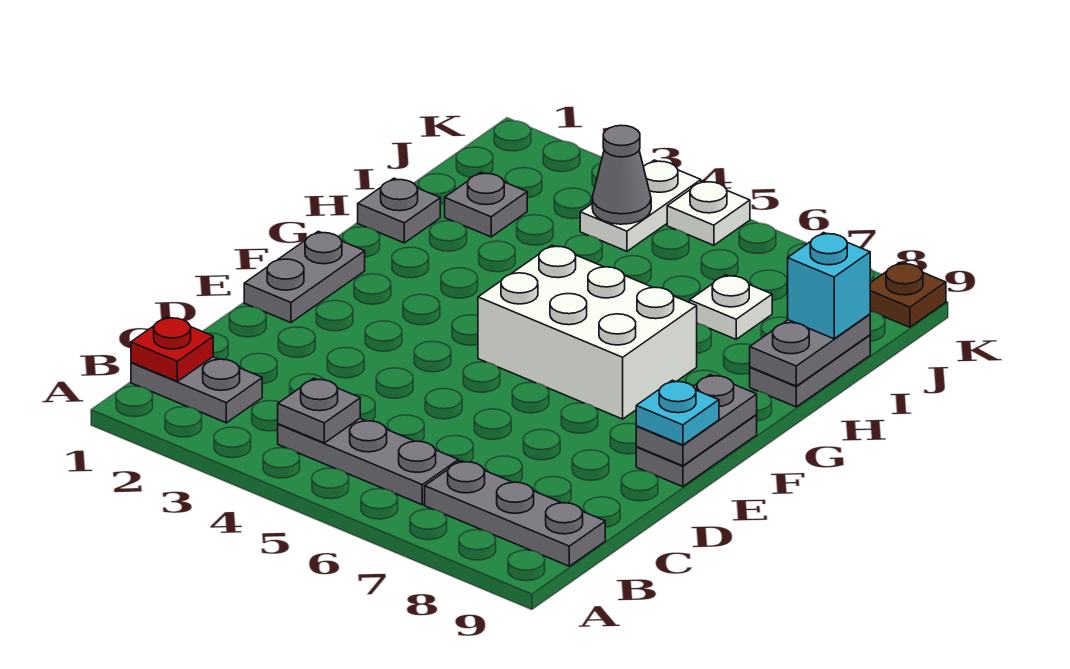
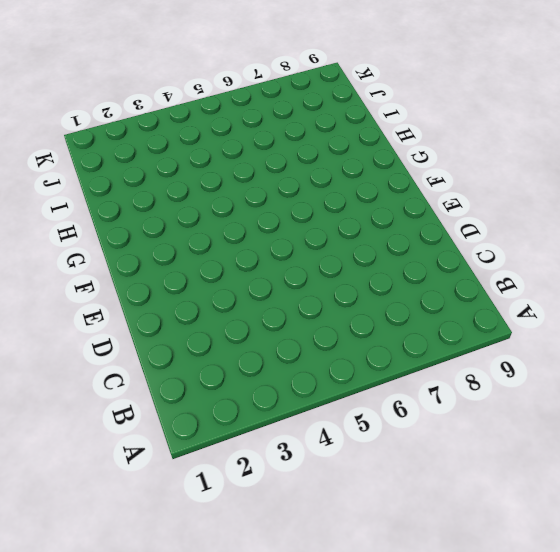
none -> grey plate B1:B2 level 1
none -> grey plate B4:B6 level 1
none -> grey plate B7:B9 level 1

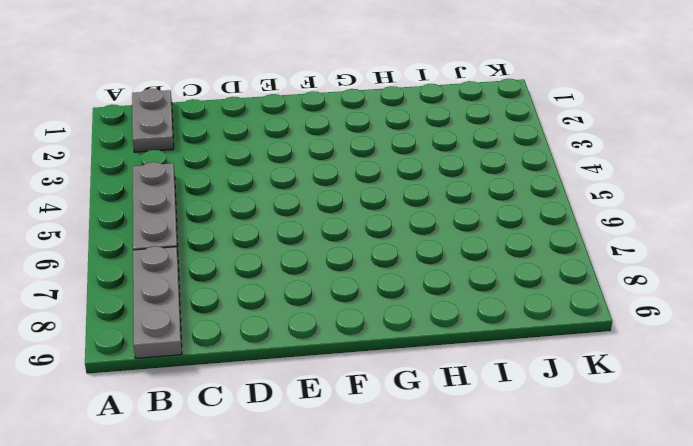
none -> grey plate E1:F1 level 1
none -> grey plate E9:F9 level 1
none -> white brick F5:G7 level 1

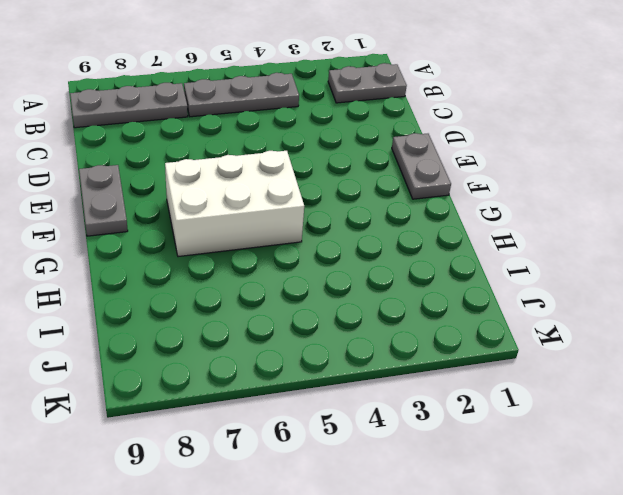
none -> grey plate H1 level 1
none -> grey plate H9:I9 level 1
none -> grey plate I2 level 1

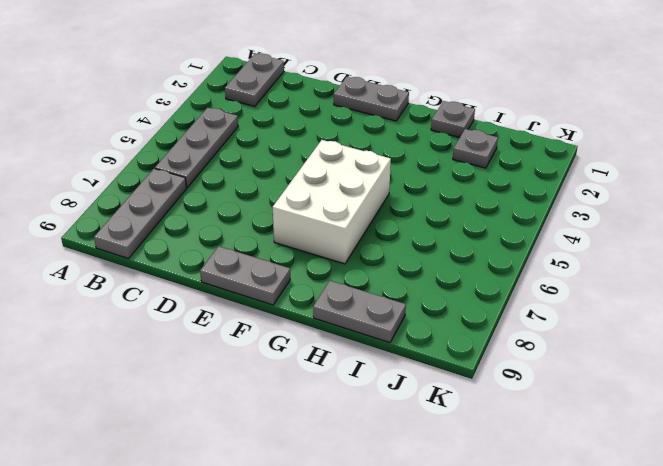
none -> white plate I7 level 1
none -> white plate J4:K4 level 1
none -> white plate K5 level 1

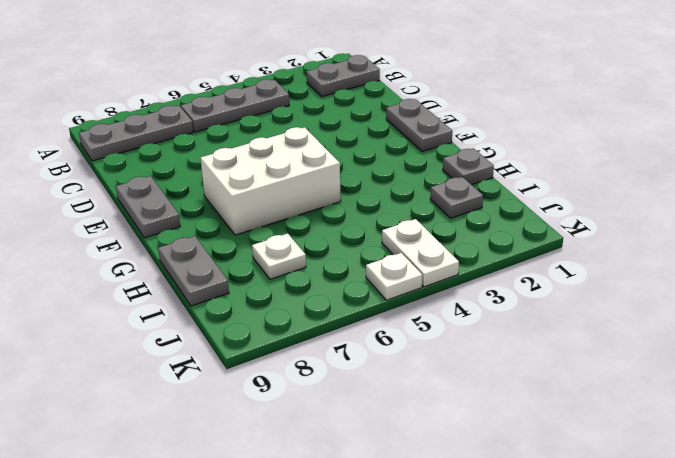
none -> brown plate K9 level 1
none -> red plate B1 level 2
none -> grey plate B4 level 2

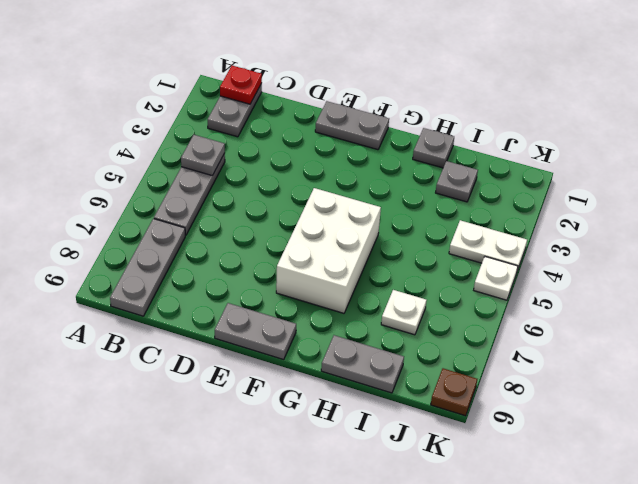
none -> grey plate E9:F9 level 2
none -> grey plate H9:I9 level 2
none -> grey cone J4 level 2

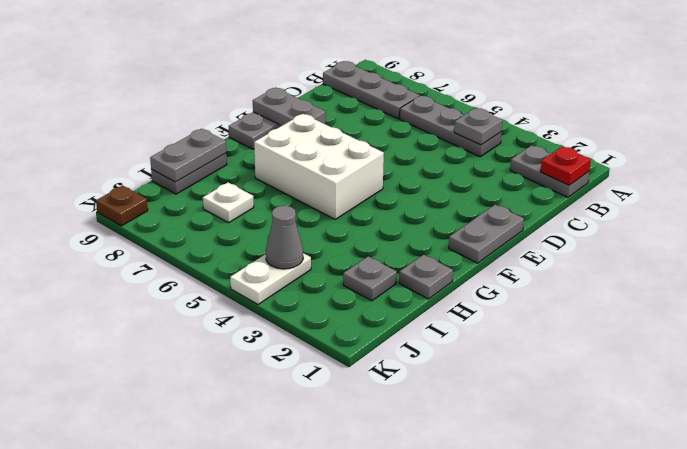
grey plate E8:E9 level 2 -> grey plate E9:F9 level 2
none -> white plate K5 level 1
none -> cyan plate E9 level 3
none -> cyan brick I9 level 3

